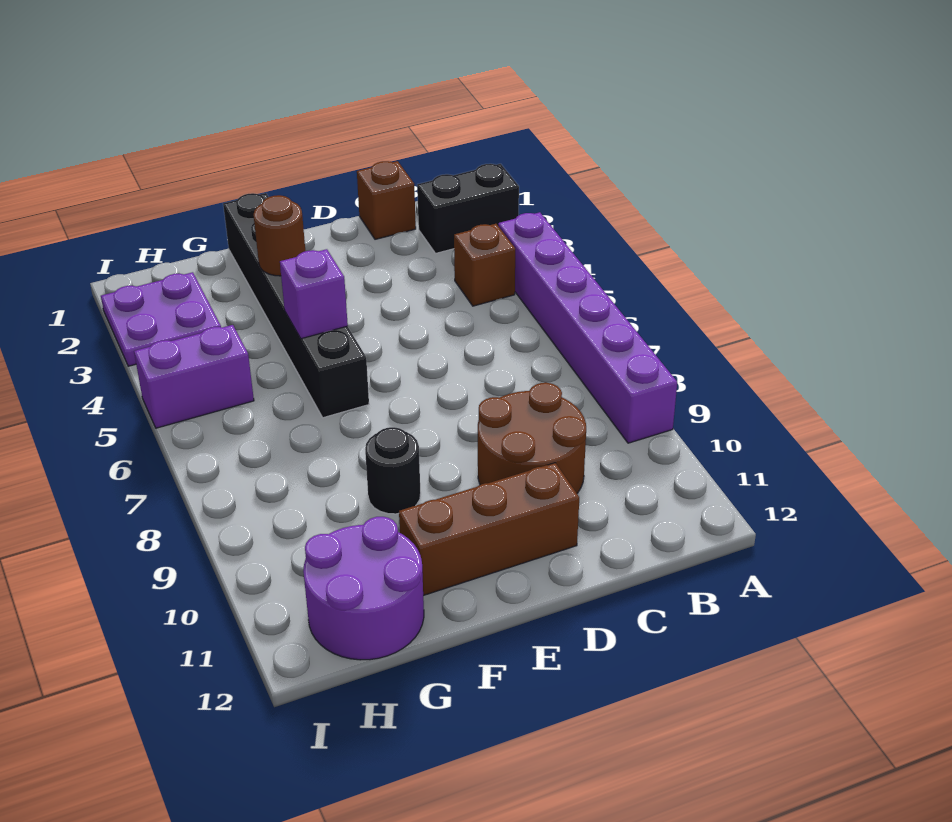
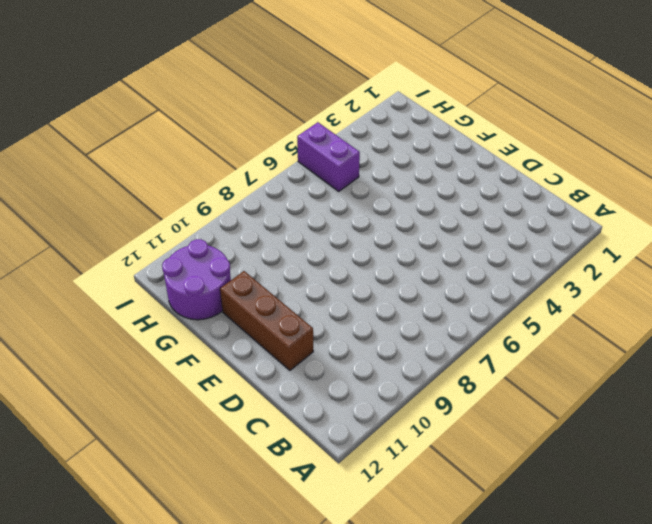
none -> black brick A2:B2 level 1
none -> purple brick A4:A9 level 1
none -> brown brick B4 level 1

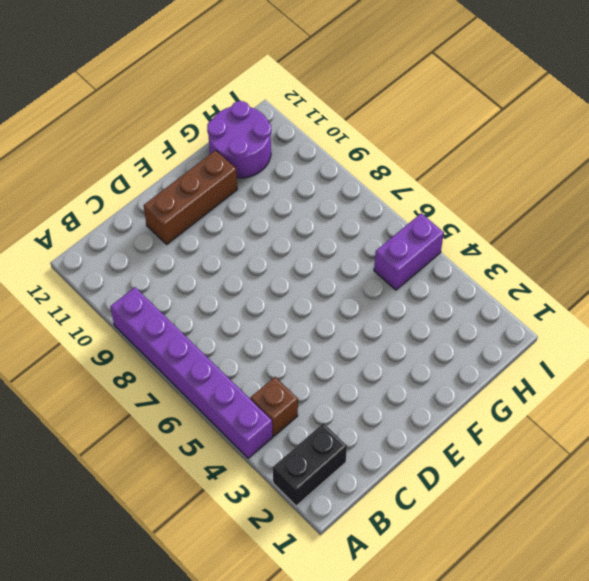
none -> brown brick C1 level 1
none -> brown round brick C9:D10 level 1
none -> black brick F1:F6 level 1

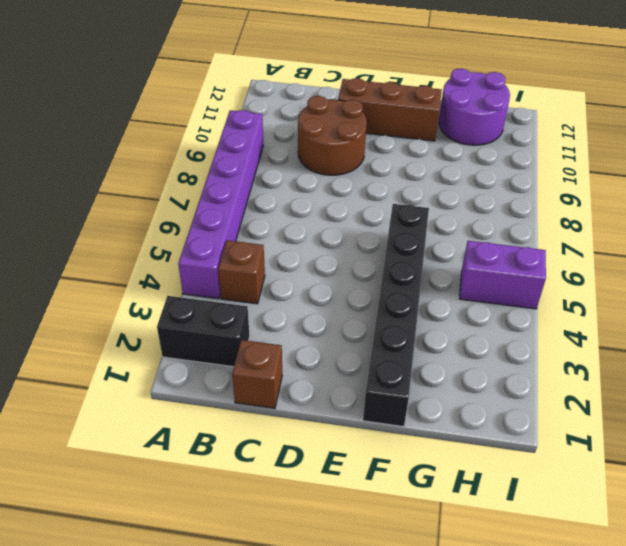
none -> black round brick F9 level 1
none -> purple plate H2:I3 level 1
none -> brown round brick F3 level 2

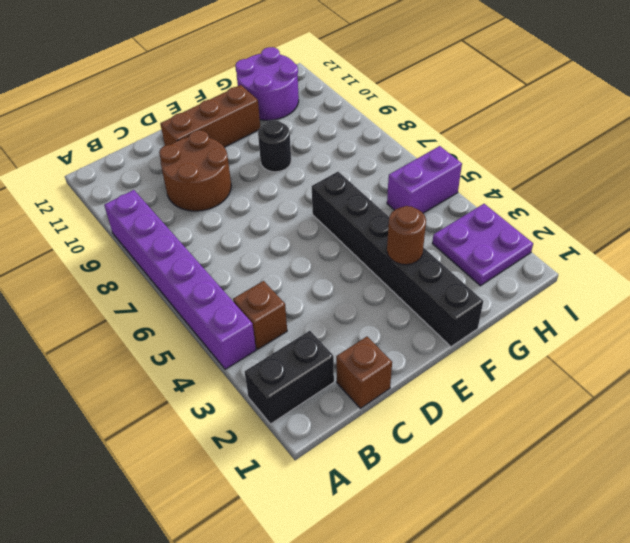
none -> purple brick F5 level 2

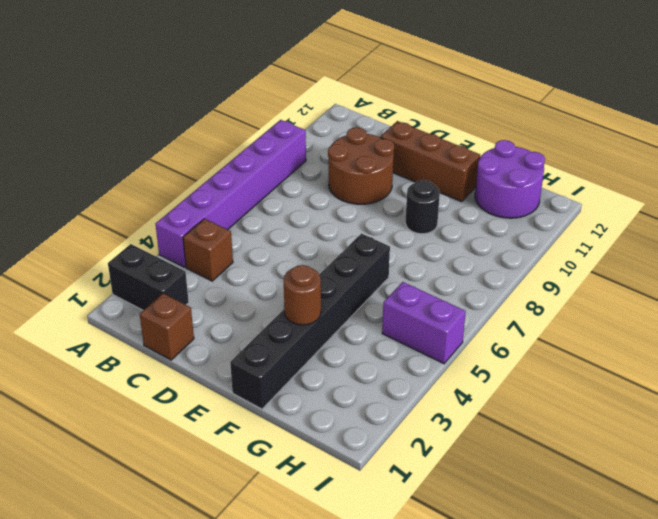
none -> purple plate H2:I3 level 1
none -> purple brick F5 level 2

